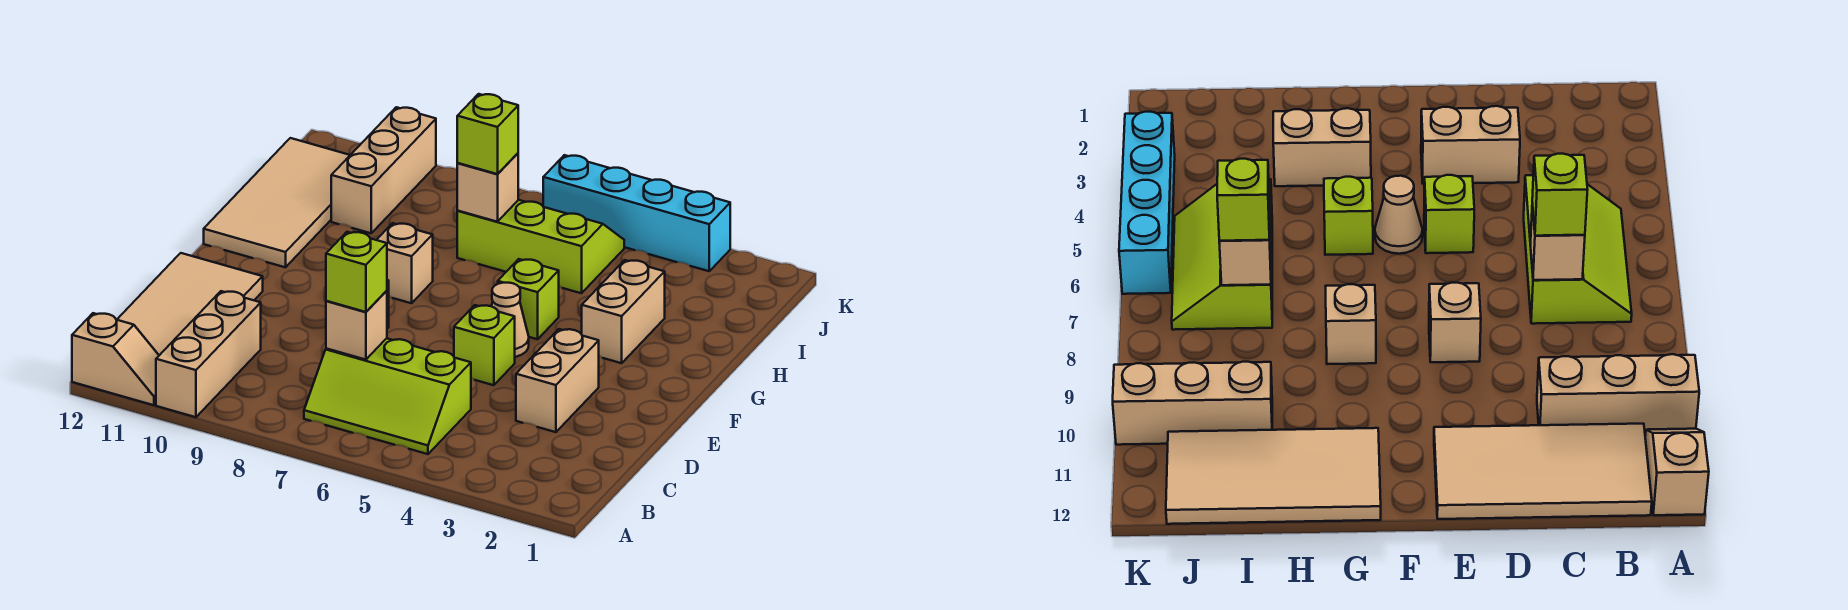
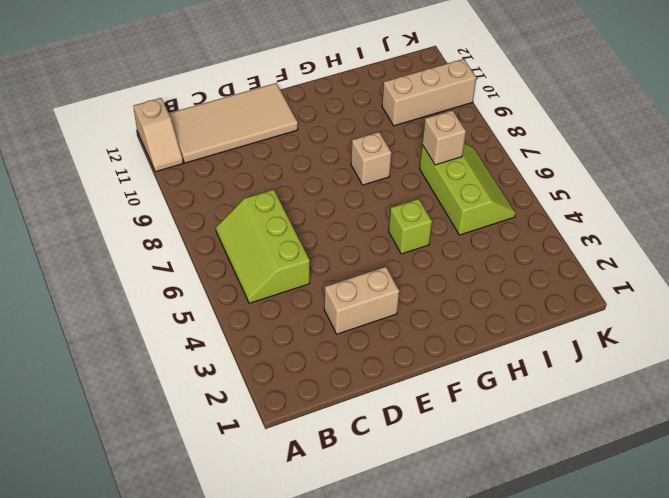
none -> tan brick A10:C10 level 1
none -> lime brick E5 level 1
none -> tan brick E8 level 1

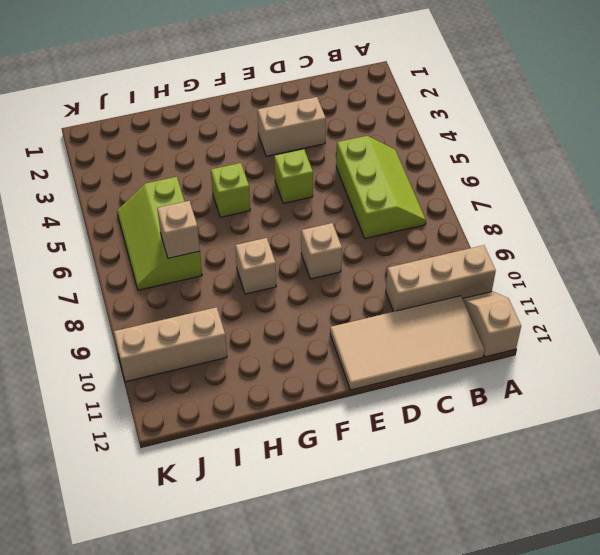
none -> tan cone F5 level 1
none -> tan brick G3:H3 level 1
none -> tan tile G11:J12 level 1

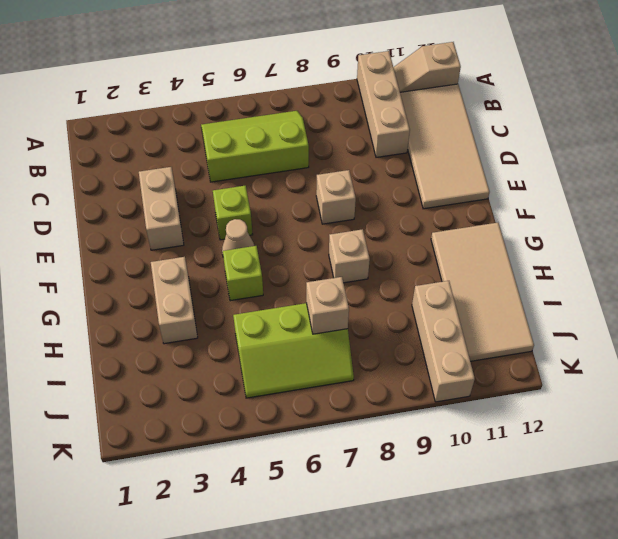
none -> cyan brick K3:K6 level 1
none -> tan brick C7 level 2
none -> lime brick C7 level 3

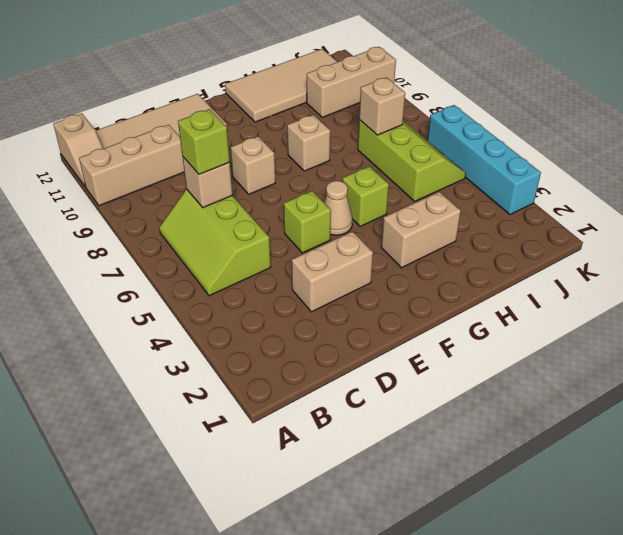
none -> lime brick I7 level 3

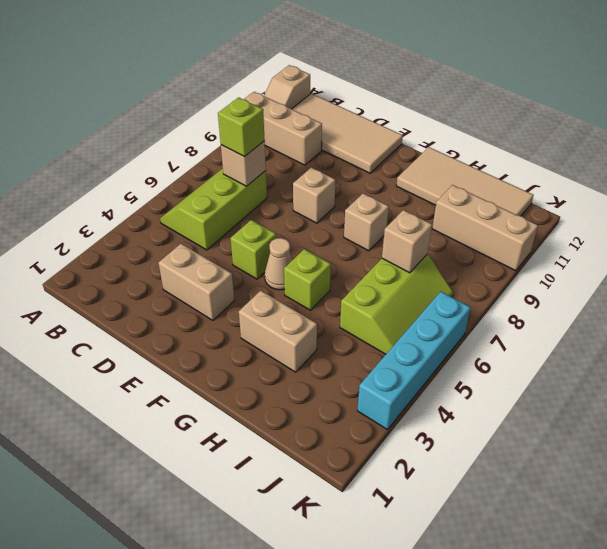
none -> lime brick I7 level 3

